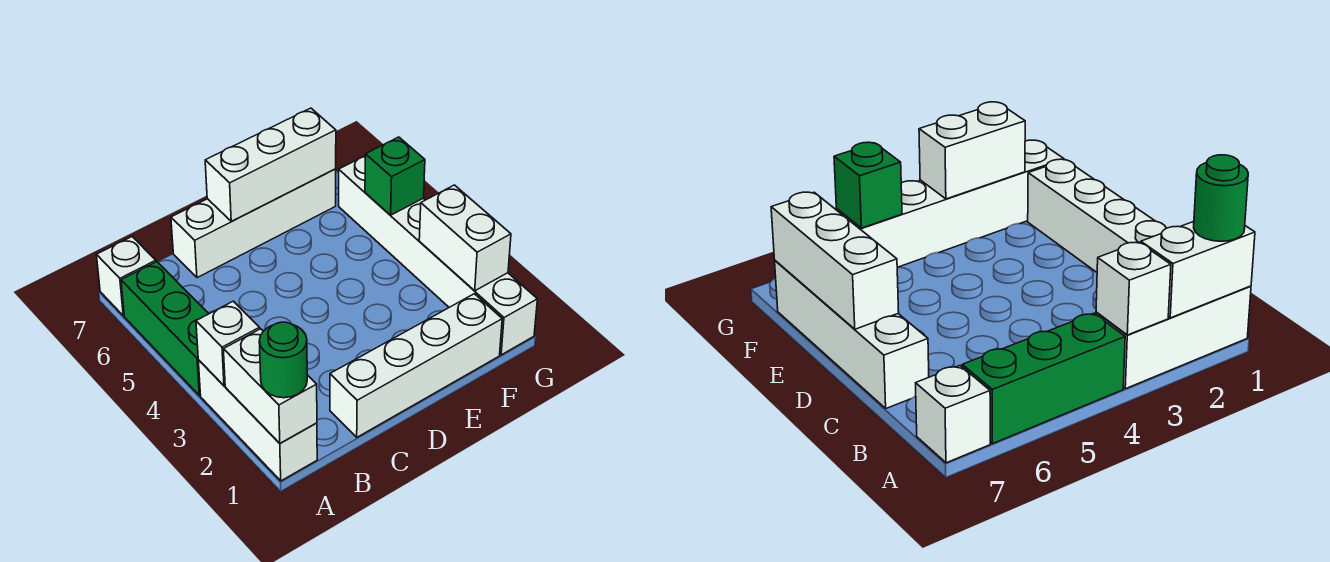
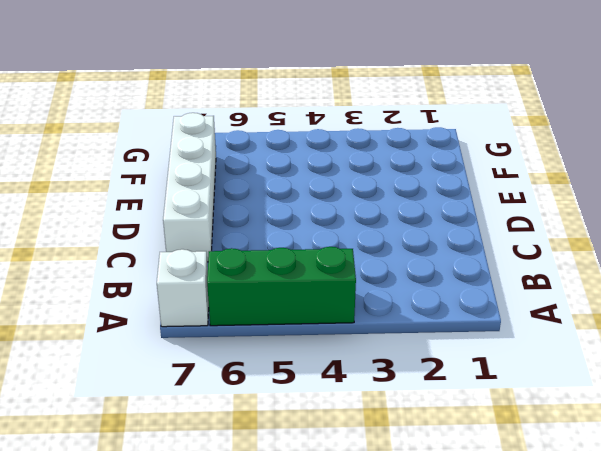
none -> white brick A1:A3 level 1
none -> white brick C1:F1 level 1
none -> white brick G1:G6 level 1

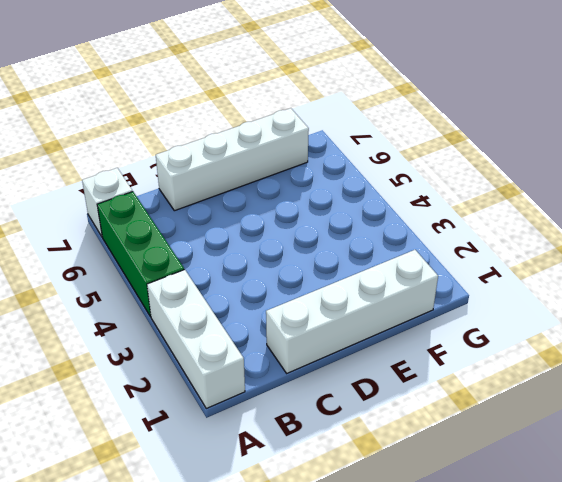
none -> white brick G1:G6 level 1
none -> white brick A1:A2 level 2
none -> white brick A3 level 2

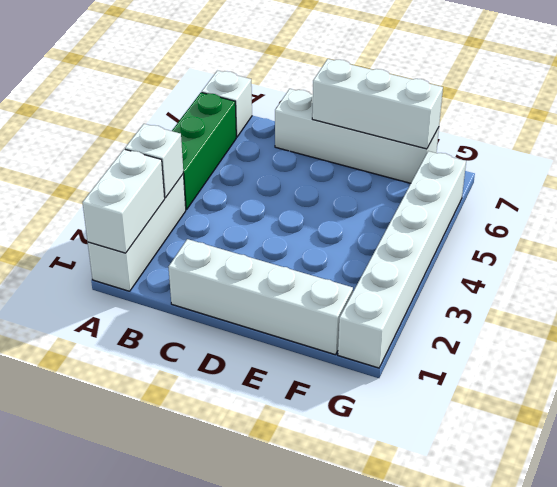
none -> white brick G2:G3 level 2
none -> green brick G5 level 2
none -> green round brick A1 level 3

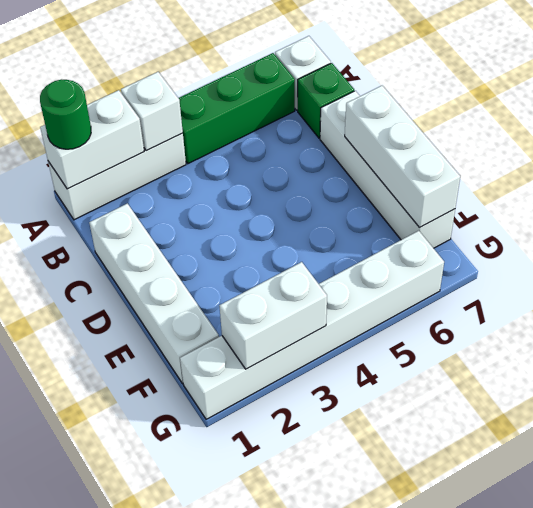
green brick B7 level 1 -> green brick G5 level 2

